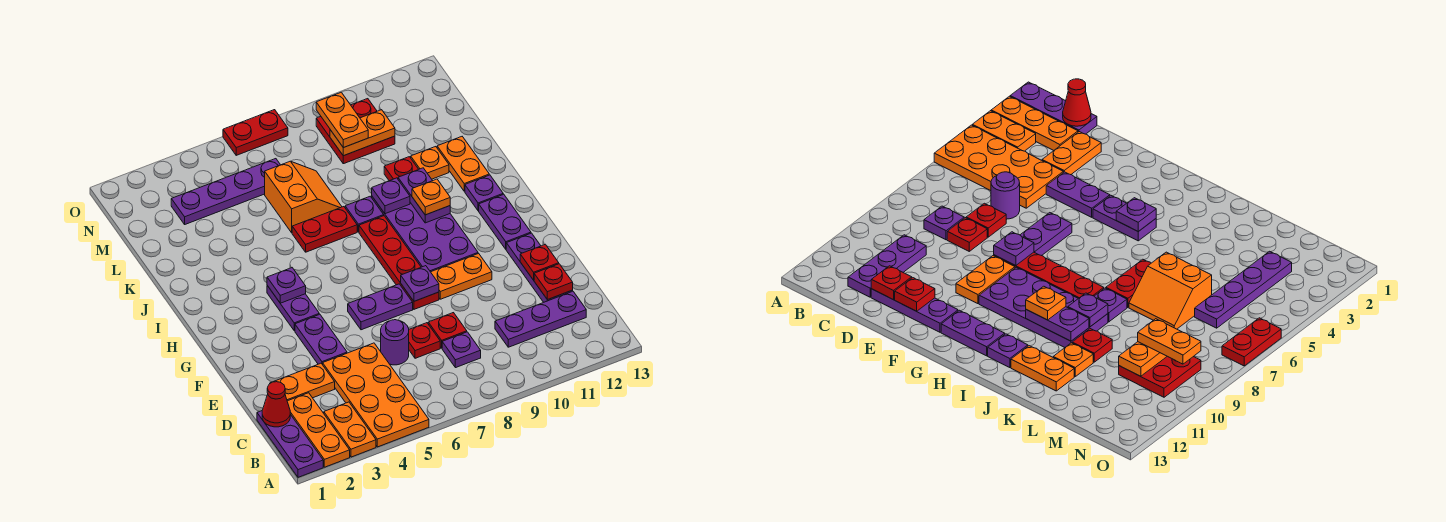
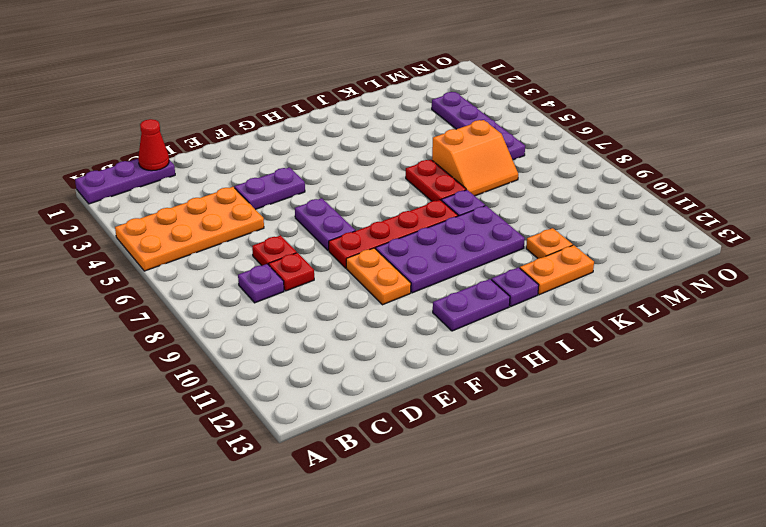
none -> orange plate A2:C2 level 1
none -> orange plate A3:B3 level 1
none -> purple plate C10:C12 level 1
none -> orange plate D2:D3 level 1

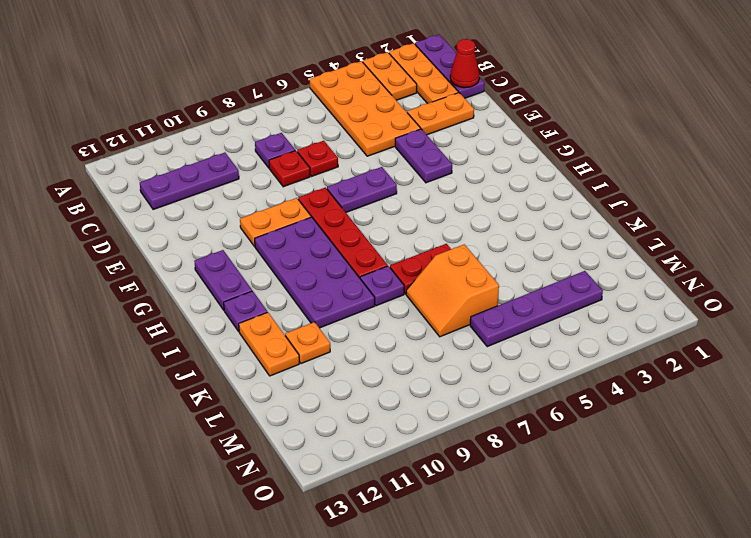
none -> purple round brick D6 level 1
none -> purple plate D12:F12 level 1
none -> purple plate G4:H4 level 1
none -> red plate K10 level 1

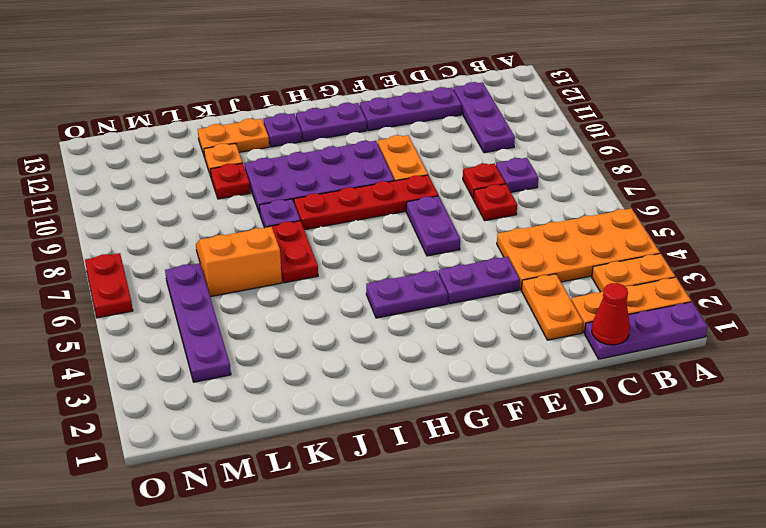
none -> purple round brick D6 level 1
none -> red plate M9:N10 level 1
none -> red plate D12 level 2
none -> red plate E12 level 2

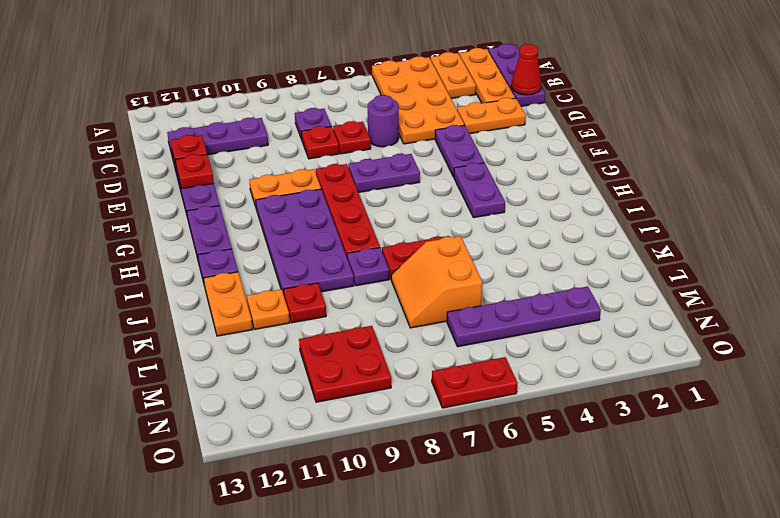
none -> purple plate F8 level 2
none -> purple plate H4 level 2
none -> purple plate I10:J10 level 2
none -> purple plate J9 level 2

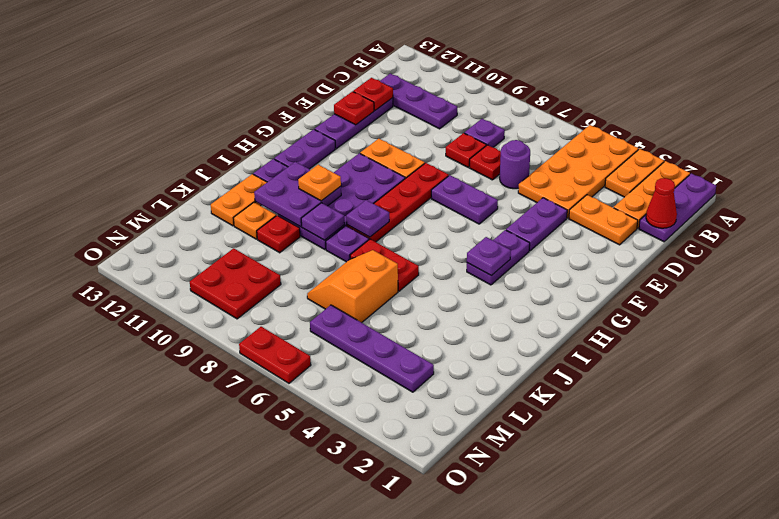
purple plate I8 level 2 -> purple plate F8 level 2
purple plate I10:J11 level 2 -> purple plate I10:J10 level 2
none -> orange plate M9:M10 level 2
none -> orange plate M9:N9 level 3

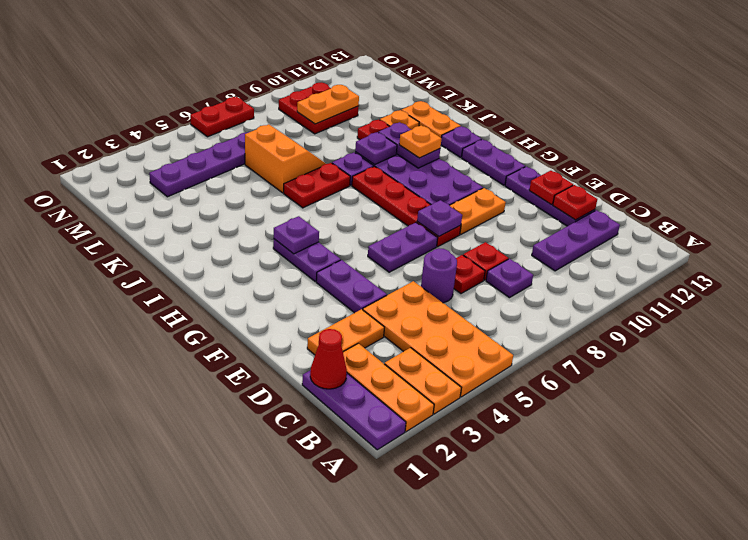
none -> orange plate M9:N9 level 3

